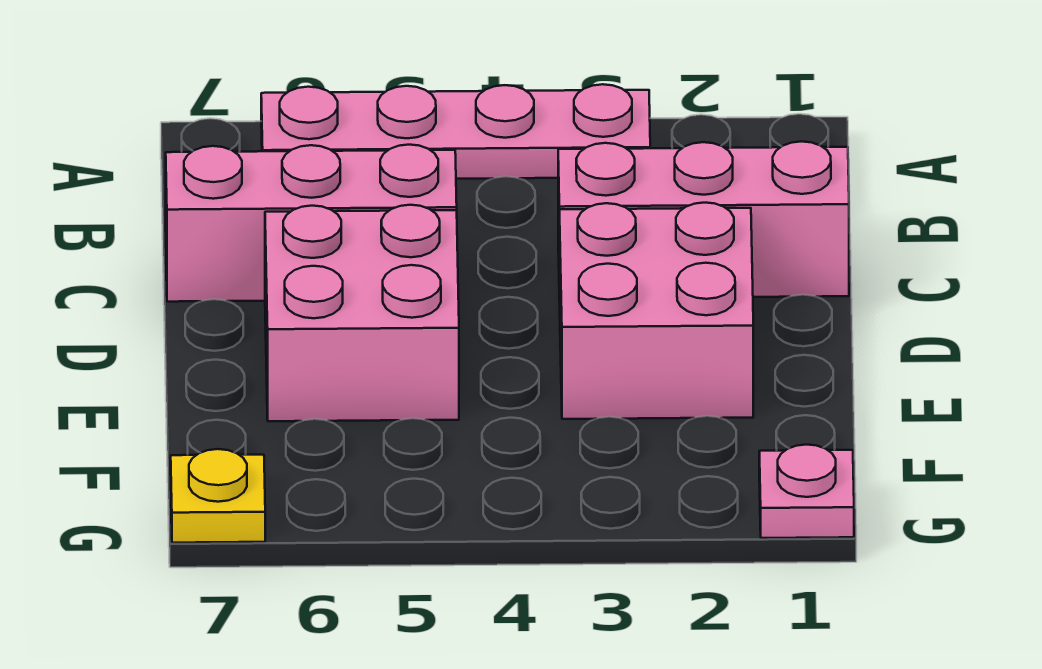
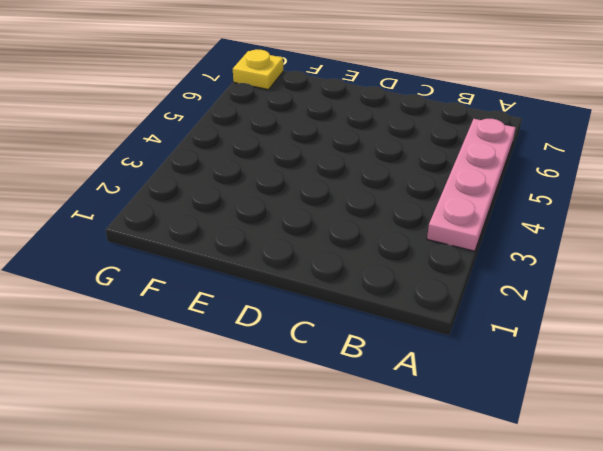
none -> pink brick C1:C3 level 1
none -> pink brick C5:C7 level 1

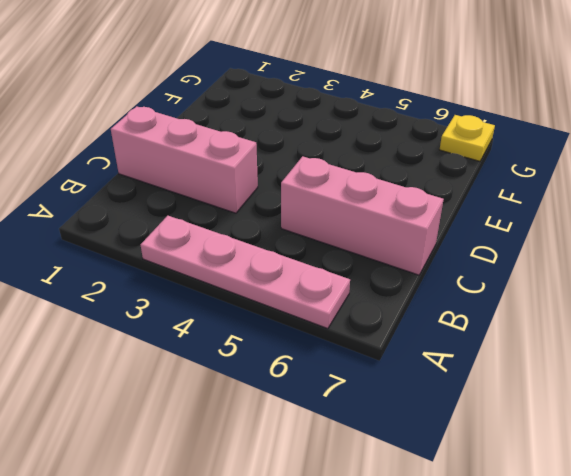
none -> pink brick D2:E3 level 1
none -> pink brick D5:E6 level 1

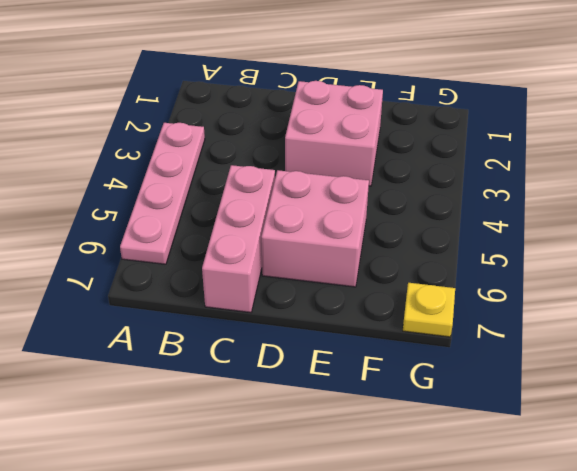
none -> pink brick C1:C3 level 1
none -> pink plate G1 level 1

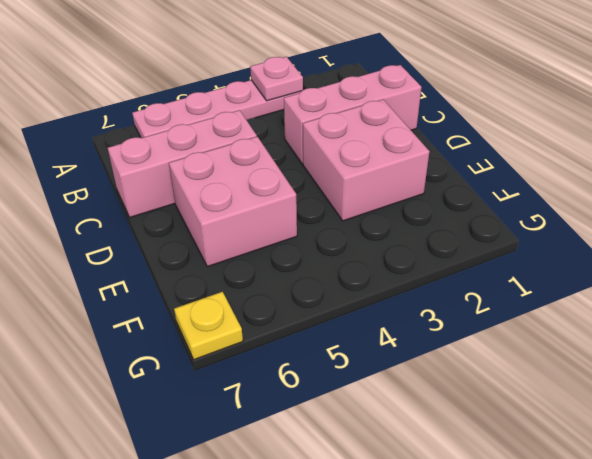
pink plate A3 level 2 -> pink plate G1 level 1

